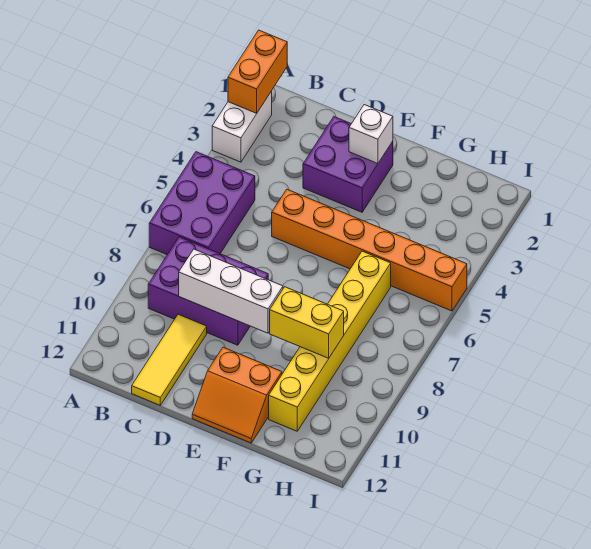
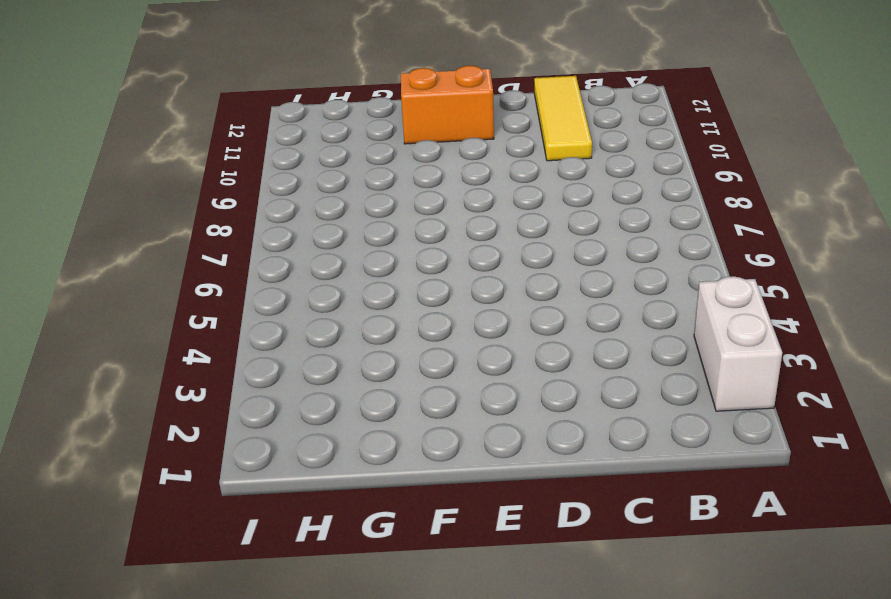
none -> purple brick A5:B7 level 1
none -> purple brick B8:D9 level 1
none -> purple brick D2:E3 level 1

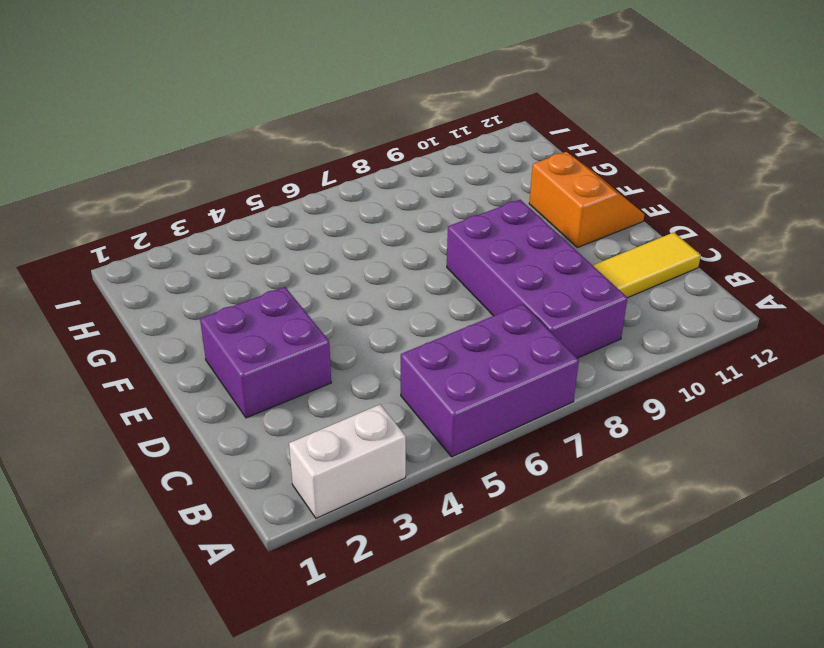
purple brick B8:E9 level 1 -> purple brick B8:D9 level 1
none -> orange brick D5:I5 level 1
none -> yellow brick G6:G11 level 1
none -> orange brick A1:A2 level 2

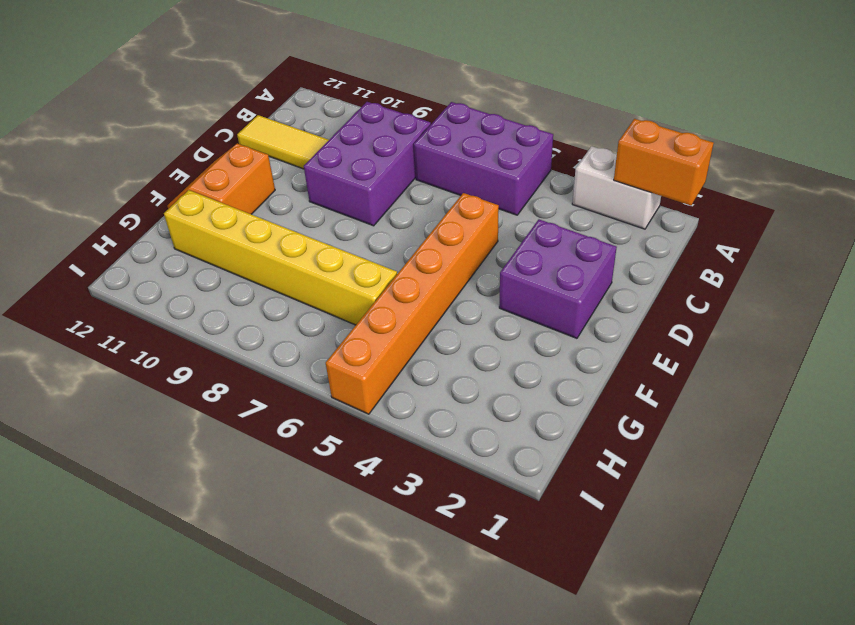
none -> white brick C9:E9 level 2
none -> white brick E2 level 2
none -> yellow brick F9:G9 level 2

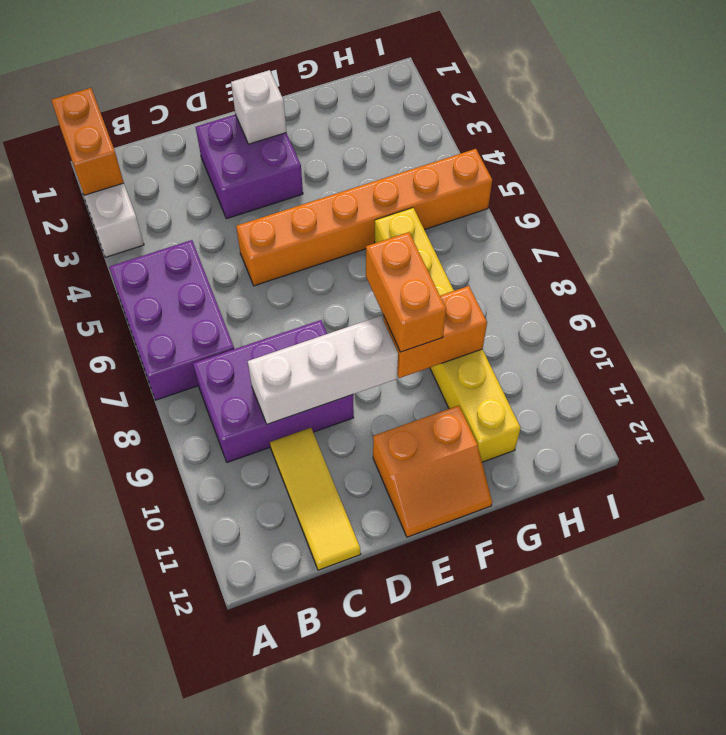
orange brick F8:F9 level 3 -> none
orange brick F9:G9 level 2 -> yellow brick F9:G9 level 2

